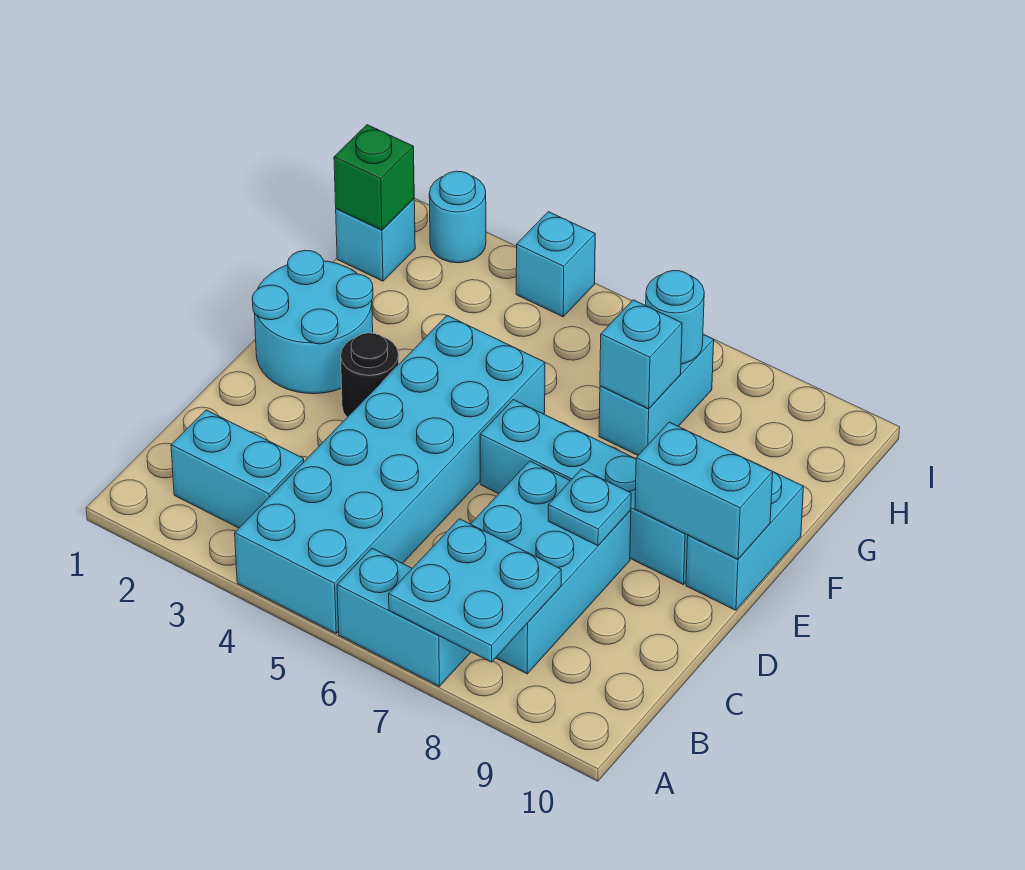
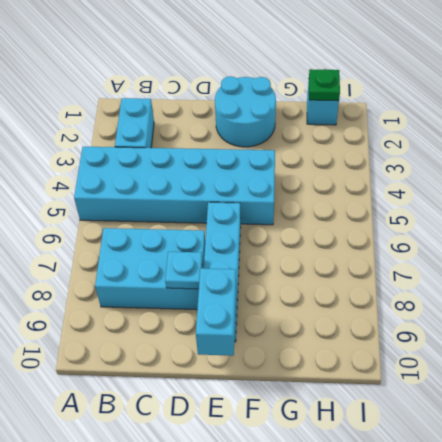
green plate H1 level 2 -> green brick H1 level 2
none -> cyan brick A6:A7 level 1
none -> black round brick E3 level 1
none -> cyan brick E10:F10 level 1

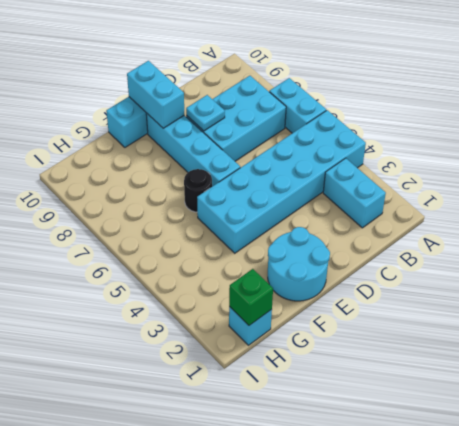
black round brick F6 level 1 -> black round brick E3 level 1
none -> cyan brick G7:H7 level 1
none -> cyan round brick I2 level 1
none -> cyan brick I4 level 1

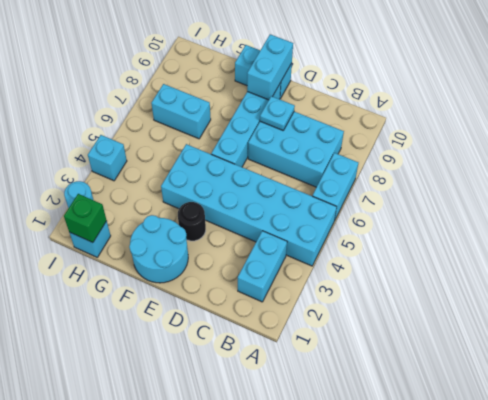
none -> cyan plate A7:B8 level 2
none -> cyan brick G7 level 2
none -> cyan round brick H7 level 2

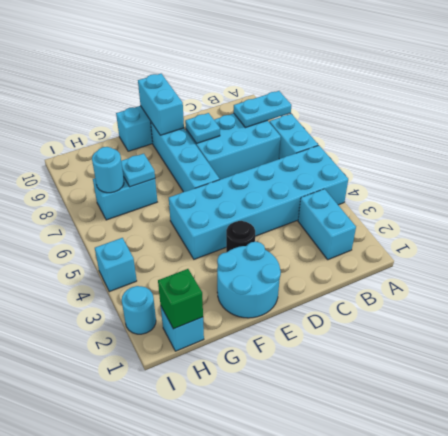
cyan plate A8:B8 level 2 -> cyan plate A7:B8 level 2
cyan plate G7 level 2 -> cyan brick G7 level 2

